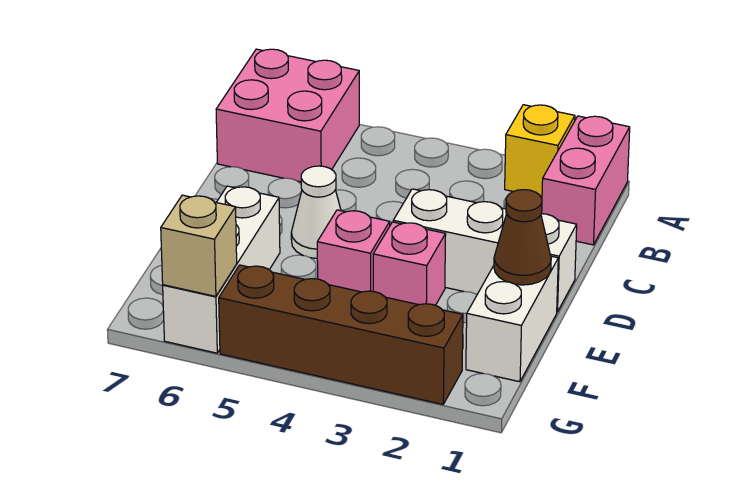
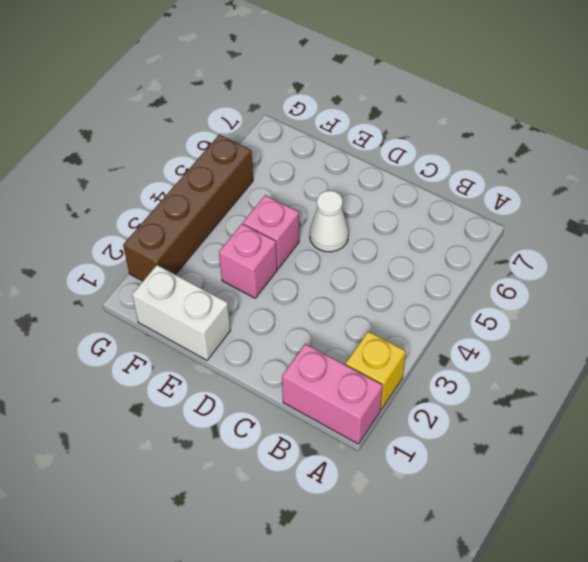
none -> pink brick A6:B7 level 1
none -> white brick D1:D3 level 1
none -> white brick E6:G6 level 1

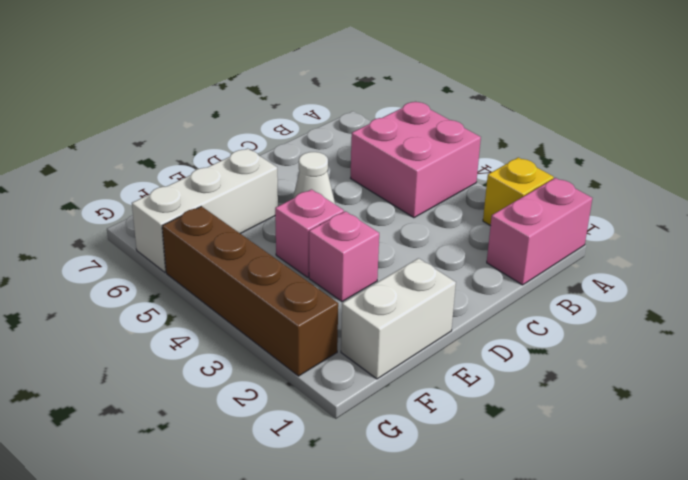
pink brick A4:B5 level 1 -> pink brick A6:B7 level 1
none -> white brick D1:D3 level 1
none -> brown cone E1 level 2
none -> tan brick G6 level 2

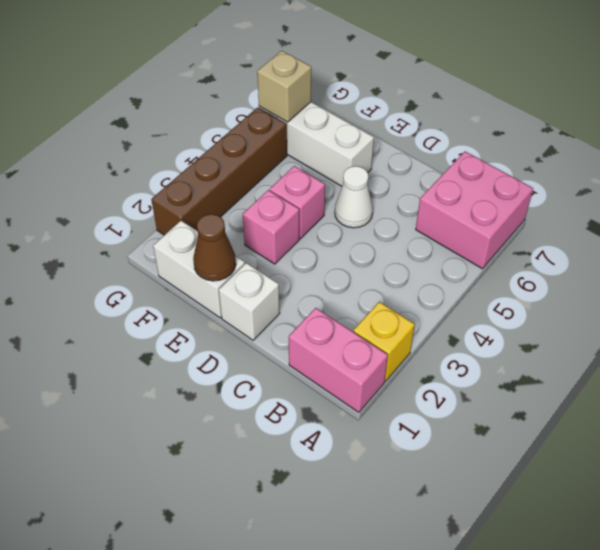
white brick D1 level 1 -> white brick D1:D3 level 1

